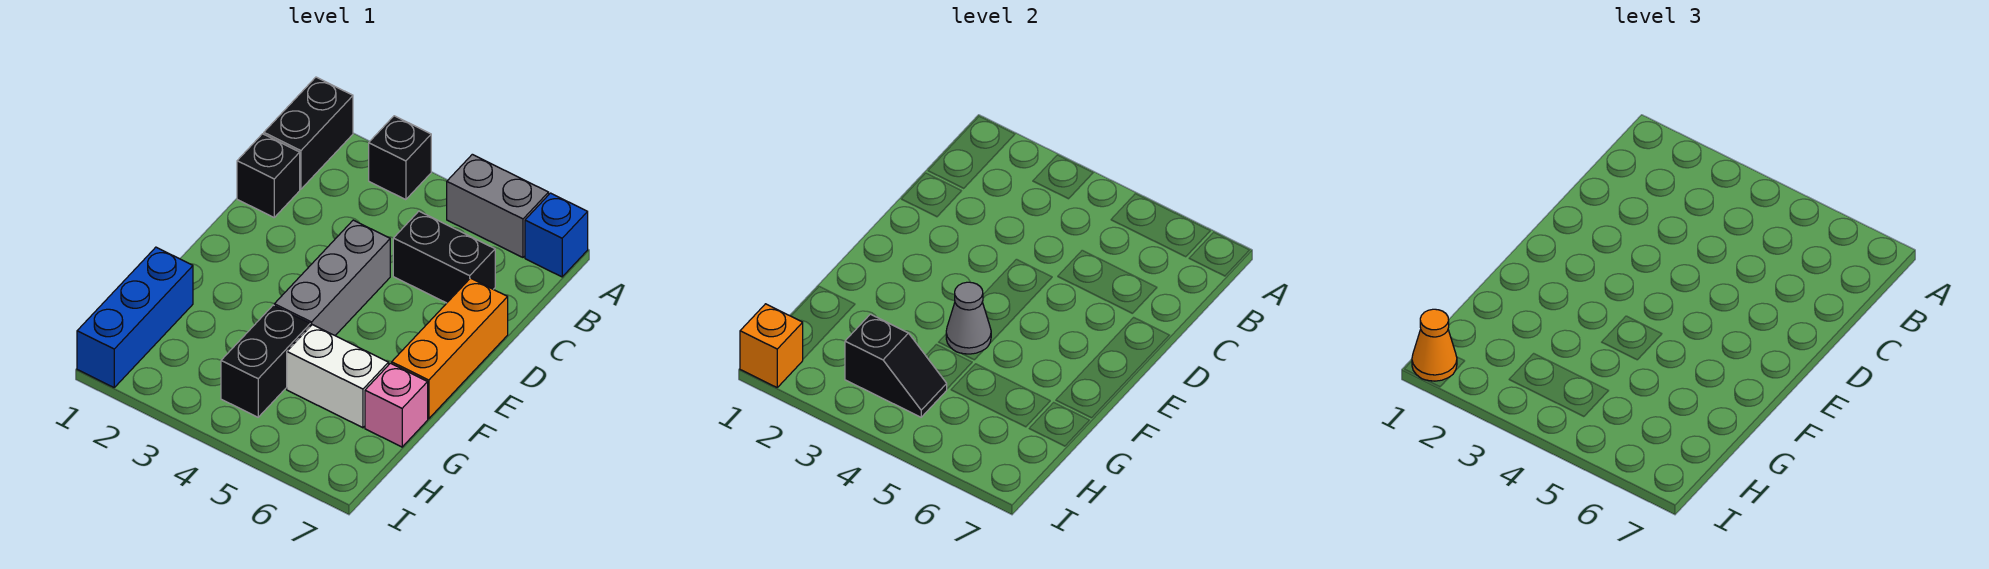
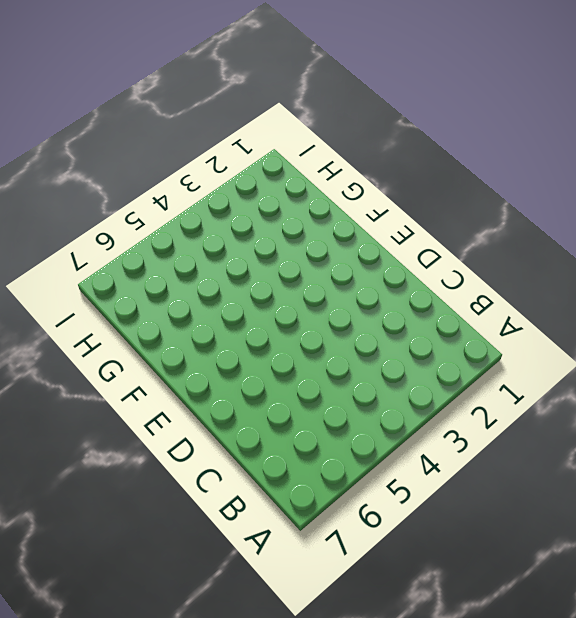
none -> black brick A1:B1 level 1
none -> black brick A3 level 1
none -> grey brick A5:A6 level 1

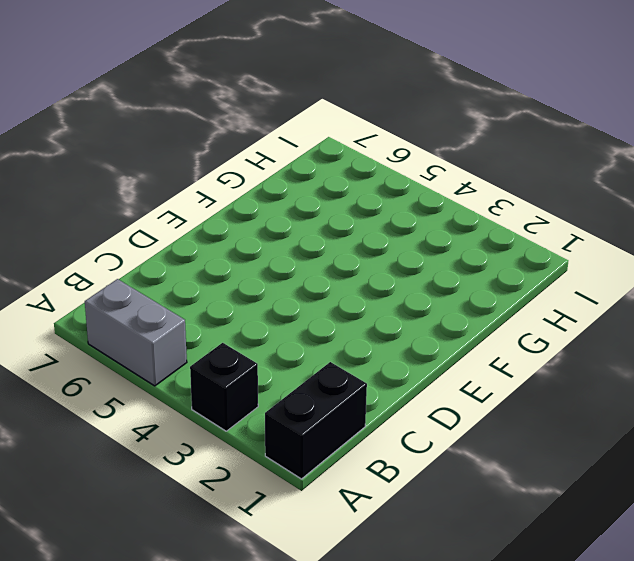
none -> blue brick A7 level 1
none -> black brick C1 level 1
none -> black brick C5:C6 level 1

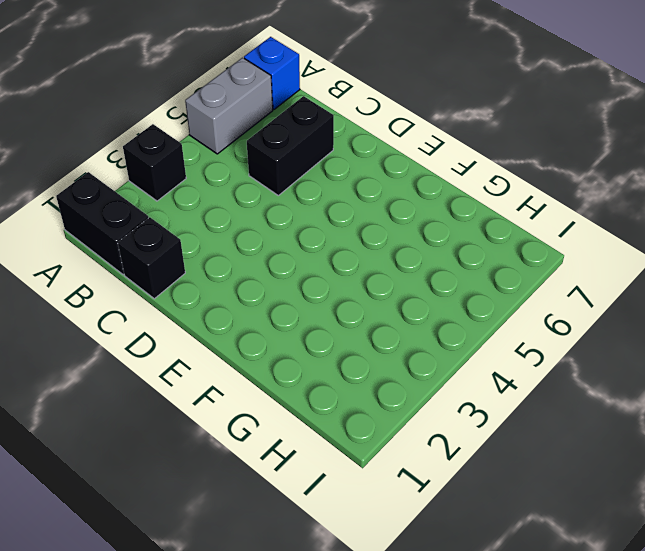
none -> grey brick D4:F4 level 1
none -> orange brick D7:F7 level 1
none -> blue brick G1:I1 level 1

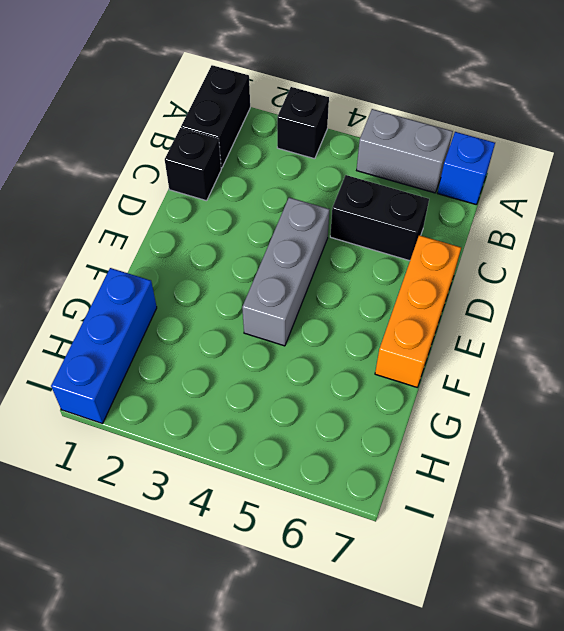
none -> black brick G4:H4 level 1
none -> white brick G5:G6 level 1
none -> pink brick G7 level 1

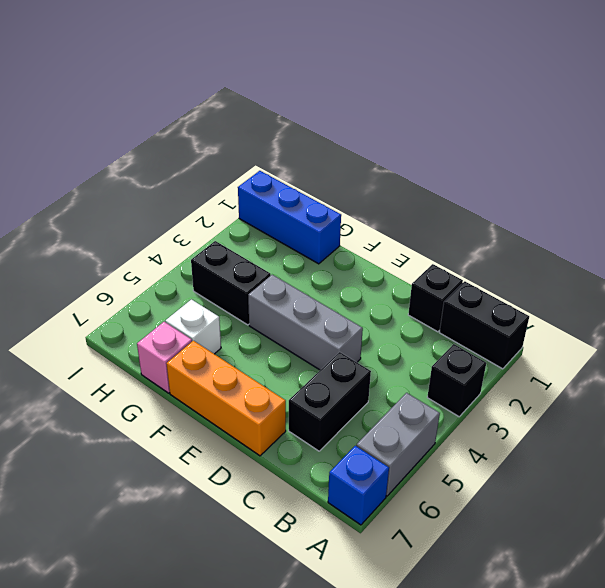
white brick G6 level 1 -> white brick G5:G6 level 1
none -> grey cone F4 level 2
none -> black slope H3:H4 level 2 top 3
none -> orange brick I1 level 2

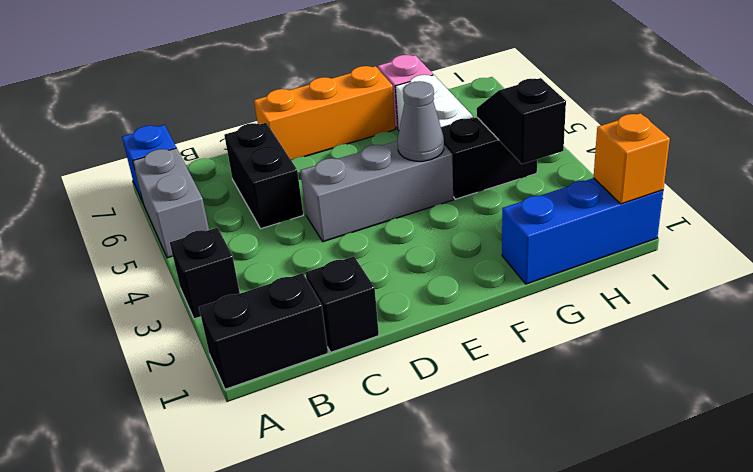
none -> orange cone I1 level 3

